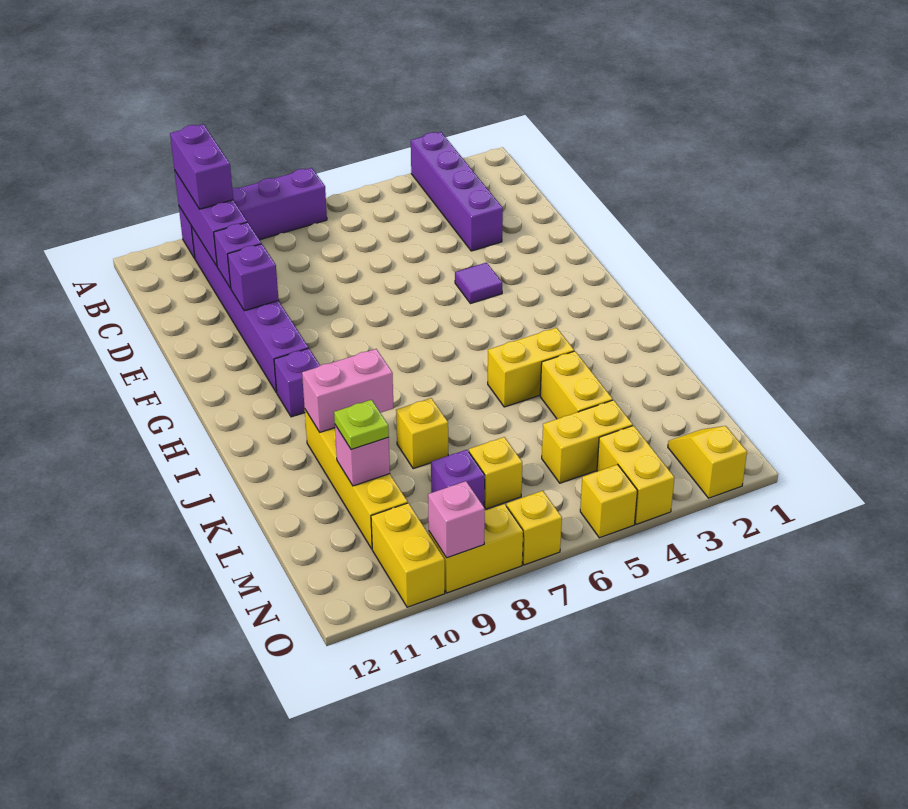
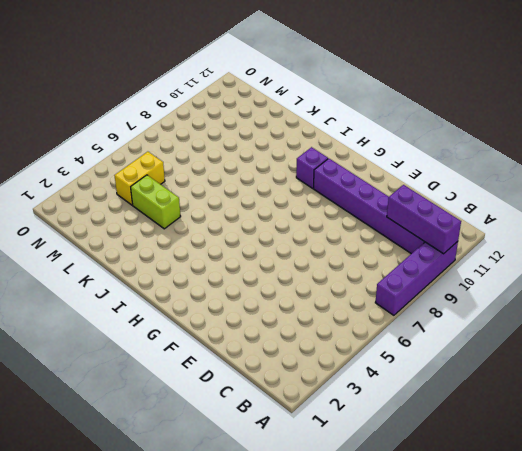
lime brick K4:L4 level 1 -> yellow brick K4:L4 level 1
none -> purple brick A3:D3 level 1
none -> purple tile F4 level 1
none -> yellow brick J4:J5 level 1

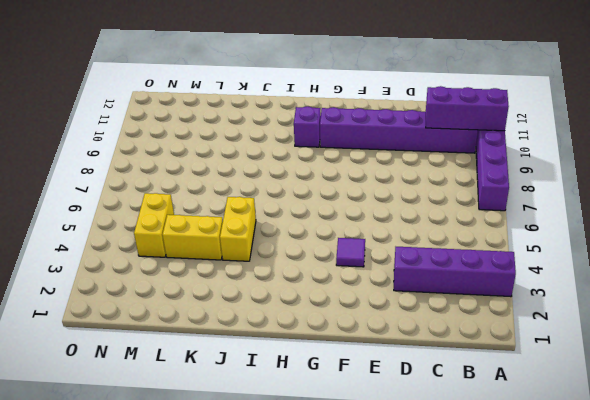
none -> yellow brick J10:M10 level 1
none -> yellow brick K8 level 1
none -> yellow brick M7 level 1

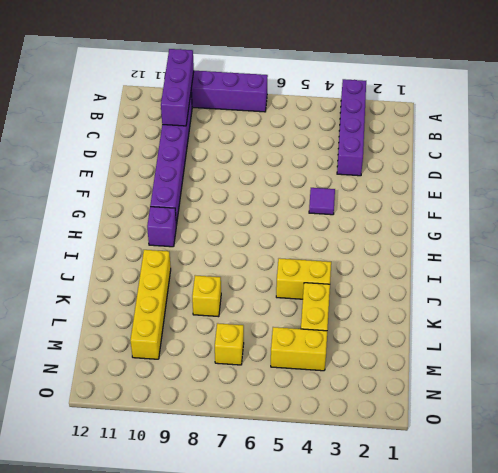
none -> purple brick M8 level 1
none -> yellow slope N2:O2 level 1 top O
none -> yellow brick N4:O4 level 1

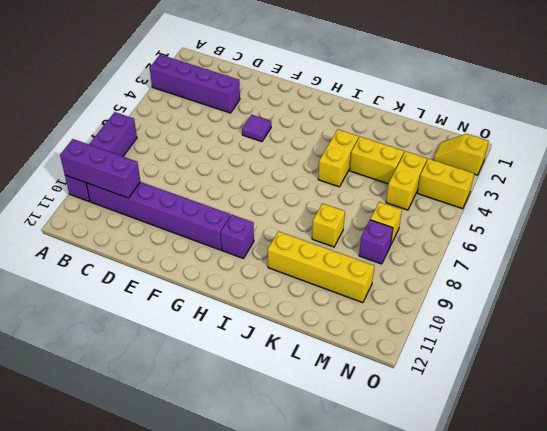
none -> yellow brick N10:O10 level 1
none -> yellow brick O5 level 1
none -> yellow brick O7 level 1

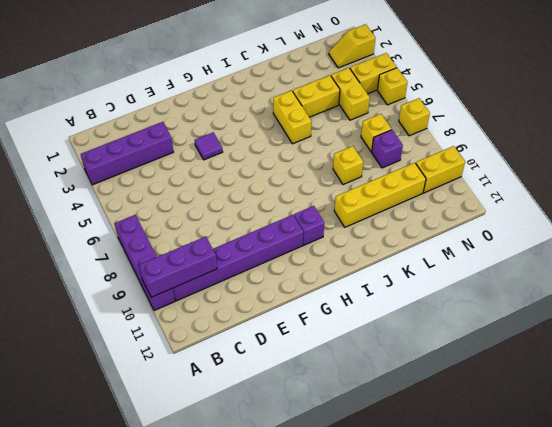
none -> yellow brick O8:O9 level 1
none -> purple brick D10 level 2
none -> purple brick E10 level 2

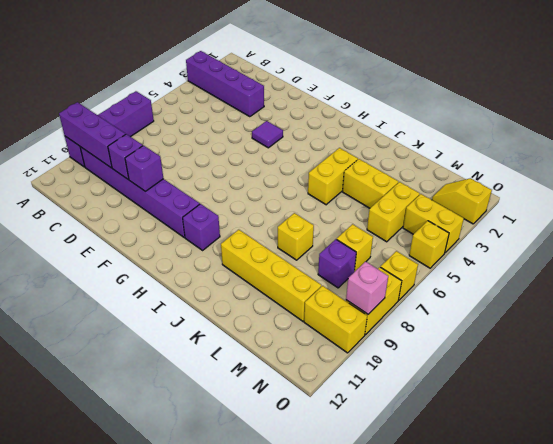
none -> pink brick J9:J10 level 2
none -> pink brick L10 level 2
none -> purple brick A10:B10 level 3

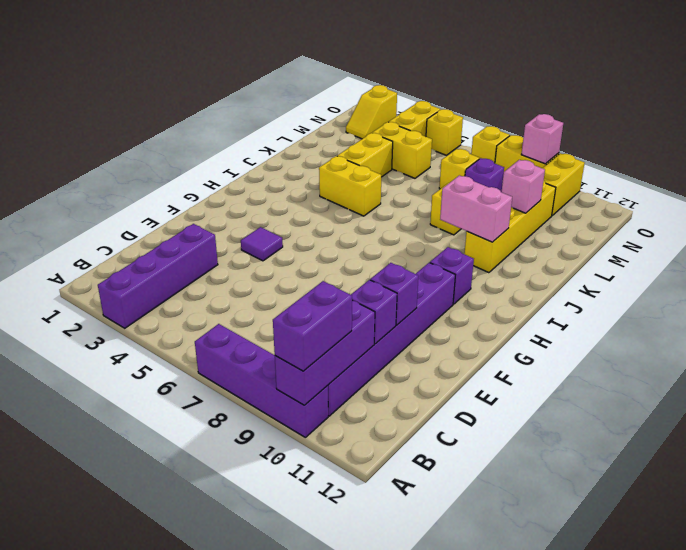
none -> lime plate L10 level 3

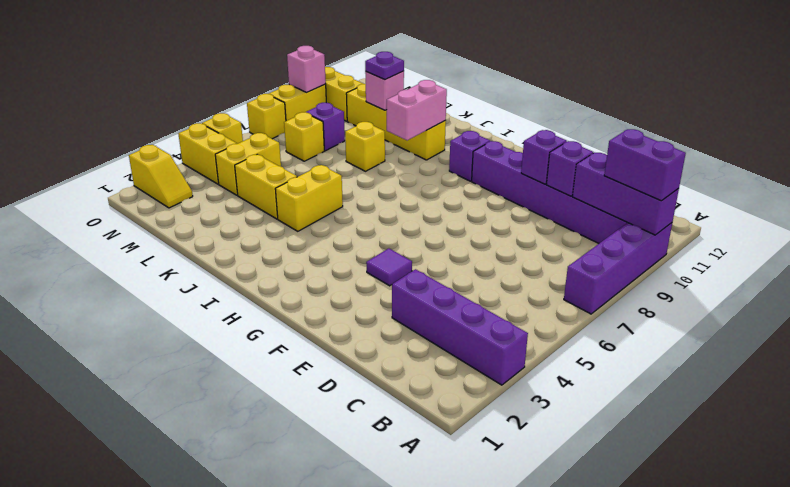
purple plate L10 level 3 -> lime plate L10 level 3

